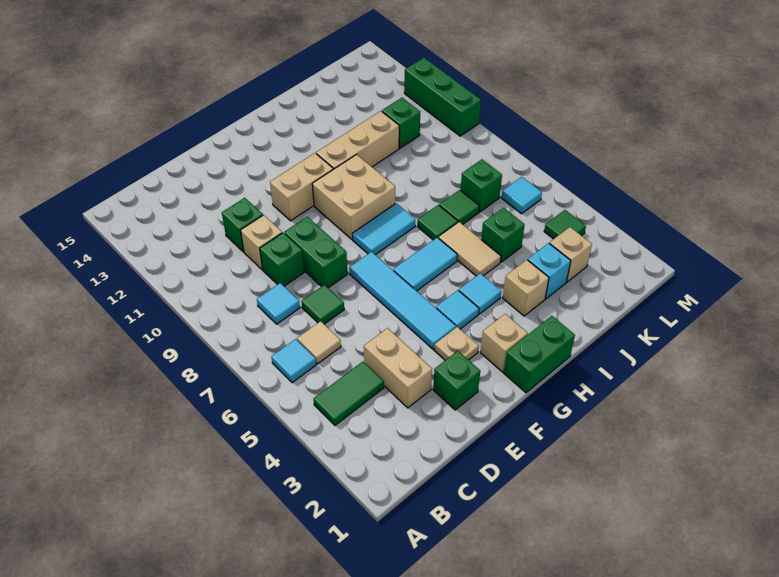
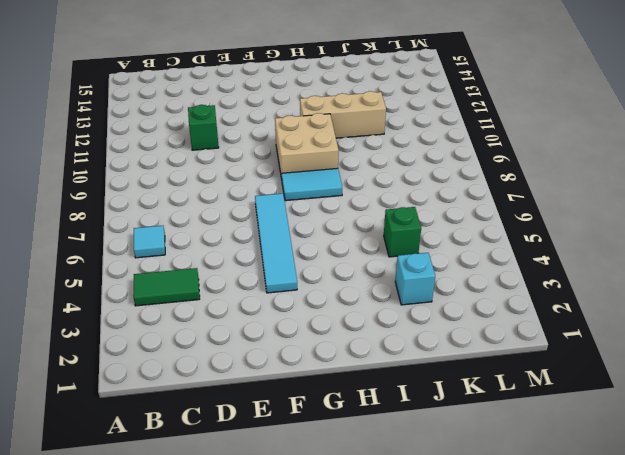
none -> tan tile C6 level 1
none -> cyan tile C8 level 1
none -> tan brick D3:D4 level 1
none -> green tile D7 level 1

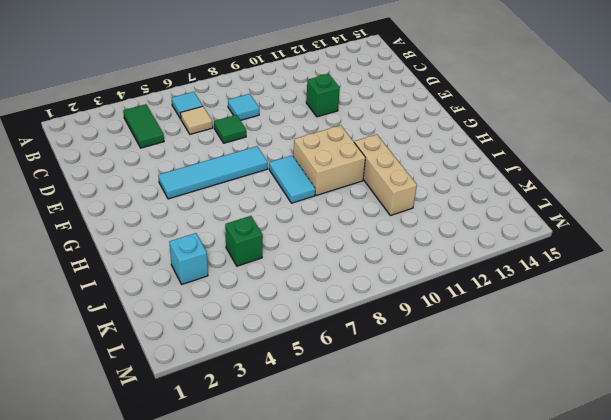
none -> tan brick D3:D4 level 1
none -> green brick D9 level 1
none -> tan brick D10 level 1
none -> green brick E2 level 1

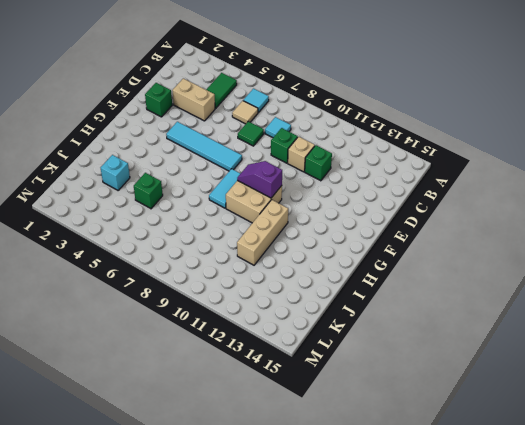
purple slope G9:G10 level 2 top 10 -> none
none -> green brick E8:E9 level 1
none -> tan plate F3 level 1
none -> tan brick F11:G11 level 1
none -> green brick G1:H1 level 1

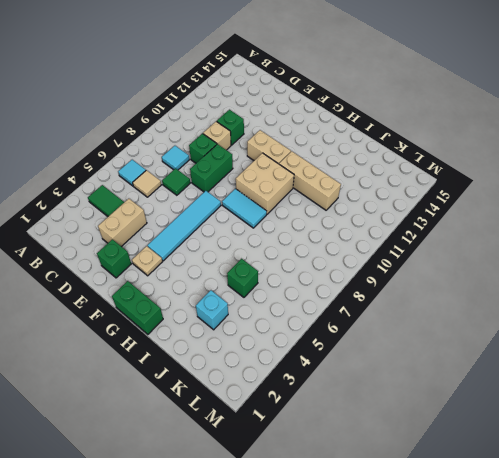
none -> tan brick G2 level 1
none -> cyan tile G4 level 1
none -> cyan tile G6:H6 level 1
none -> cyan tile H4 level 1

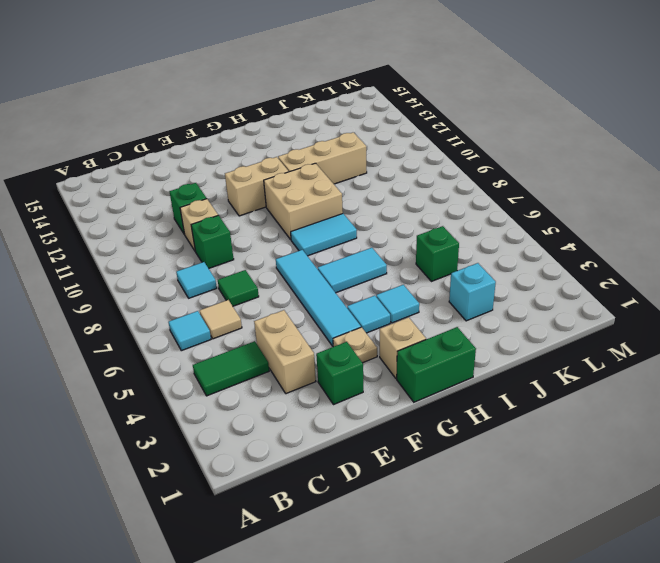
none -> green brick E8:E9 level 1
none -> tan brick I3 level 1
none -> tan tile I5:I6 level 1
none -> green tile I7 level 1

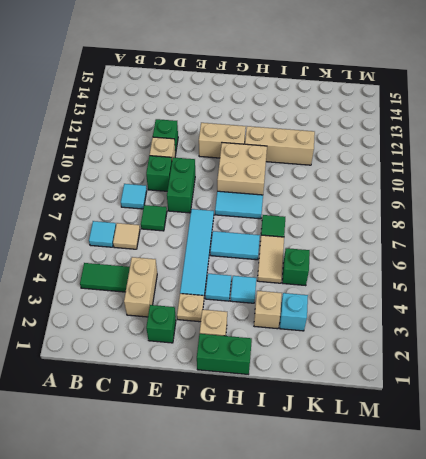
none -> green tile J7 level 1
none -> tan brick K3 level 1
none -> green brick K7 level 1
none -> green brick K11 level 1

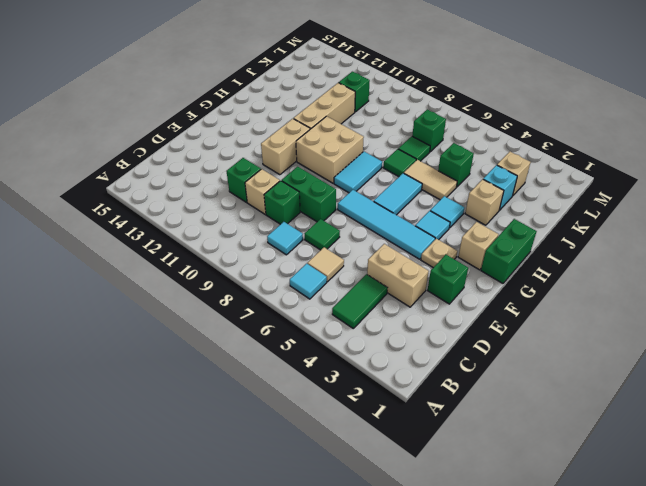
none -> green tile L4 level 1
none -> cyan tile L6 level 1
none -> green brick M10:M12 level 1

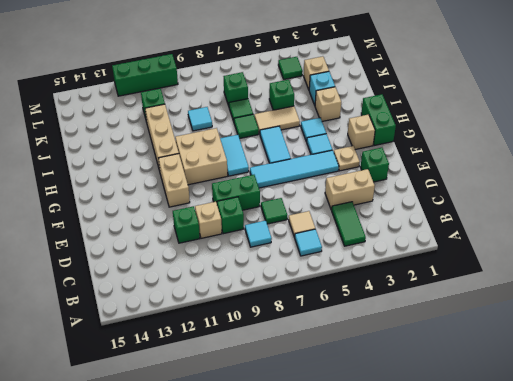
cyan tile J9 level 1 -> cyan tile L6 level 1

